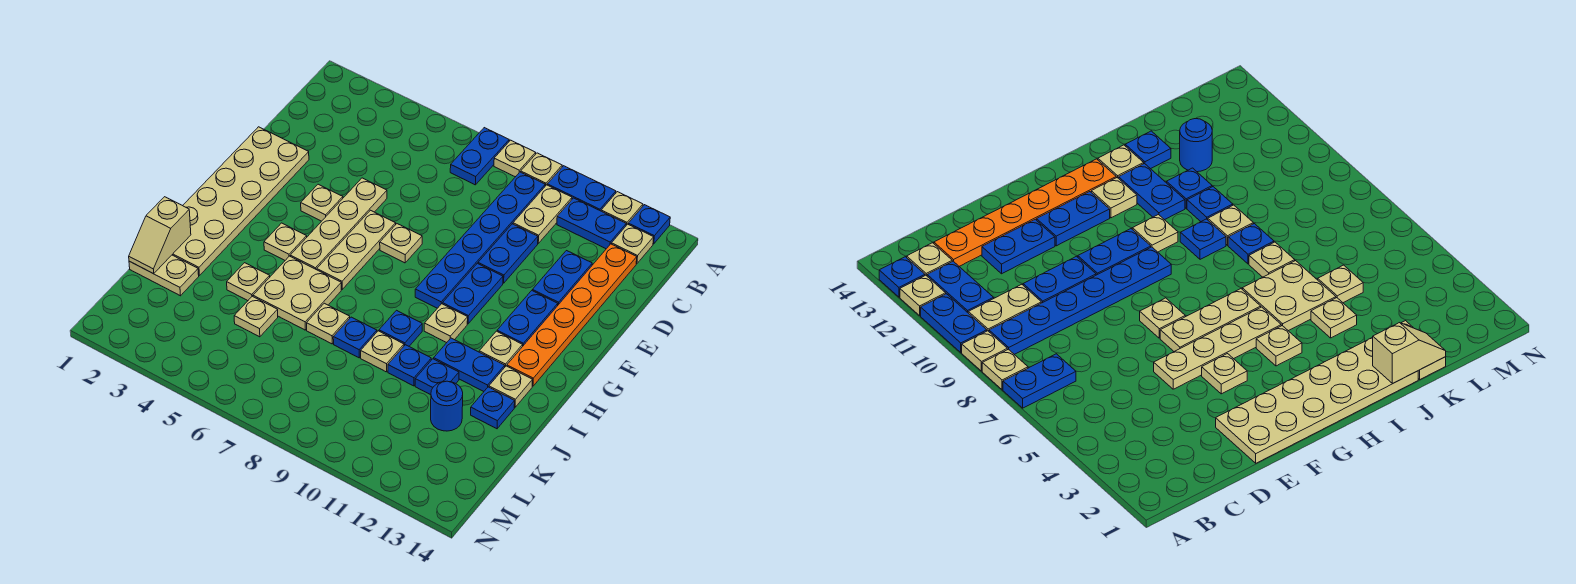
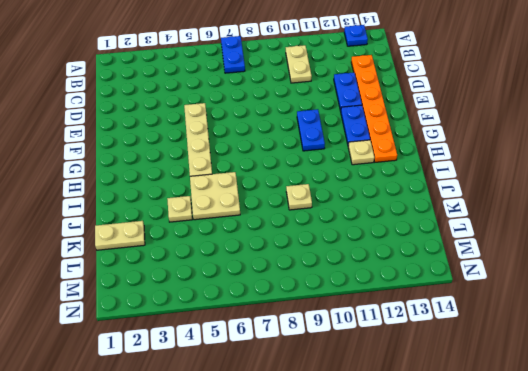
none -> tan plate A8 level 1
none -> tan plate A9 level 1
none -> blue plate A10:A11 level 1
none -> tan plate A12 level 1

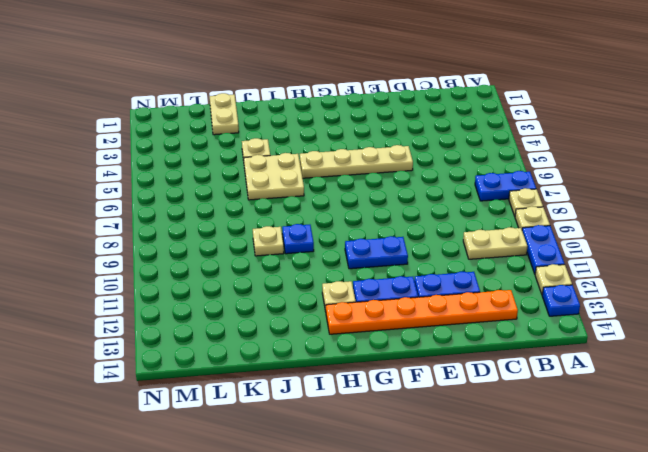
none -> blue plate B9:G9 level 1
none -> blue plate B11:B12 level 1
none -> tan plate B13 level 1
none -> blue plate D10:E10 level 1

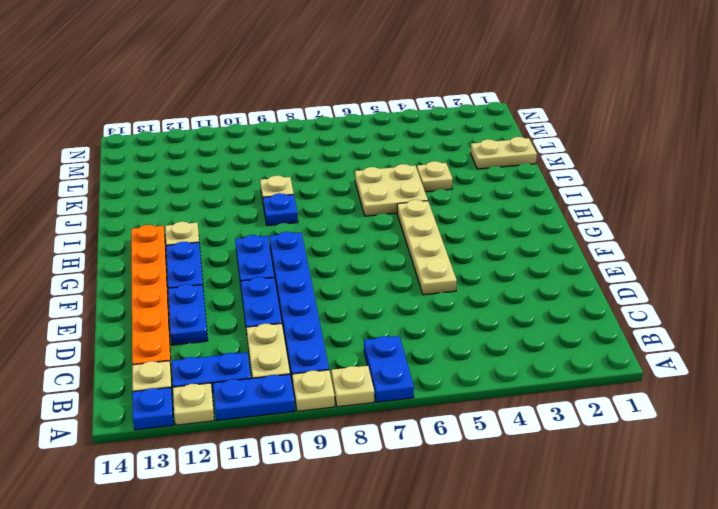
none -> tan plate E1:J2 level 1
none -> tan plate F4 level 1
none -> tan plate F6:H6 level 1
none -> tan plate F7 level 1

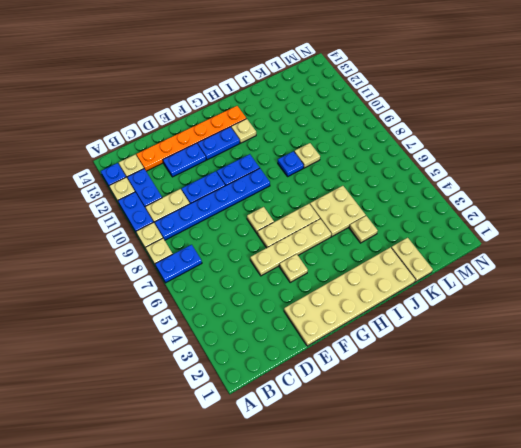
none -> tan plate H4 level 1
none -> tan plate H10 level 1
none -> blue plate I11:I12 level 1
none -> tan plate I13 level 1

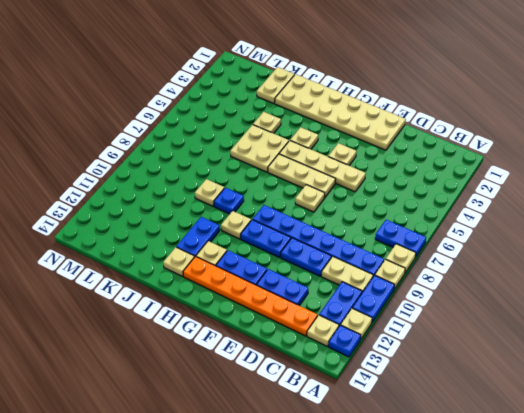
none -> tan plate J7 level 1
none -> blue plate J8 level 1
none -> blue plate J10 level 1
none -> blue plate J11 level 1

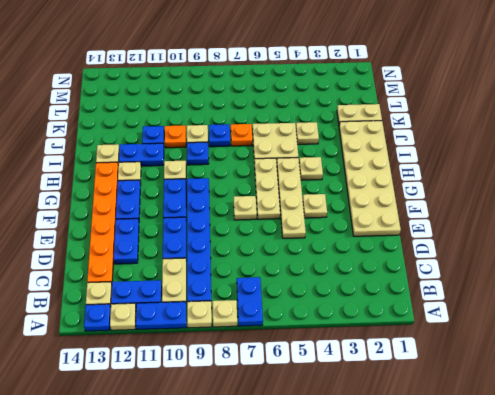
orange plate J7 level 1 -> tan plate J7 level 1
orange plate J10 level 1 -> blue plate J10 level 1
none -> blue plate J13 level 1
none -> tan plate K5 level 1
none -> blue round brick K12 level 1
none -> tan slope J1:K1 level 2 top J

